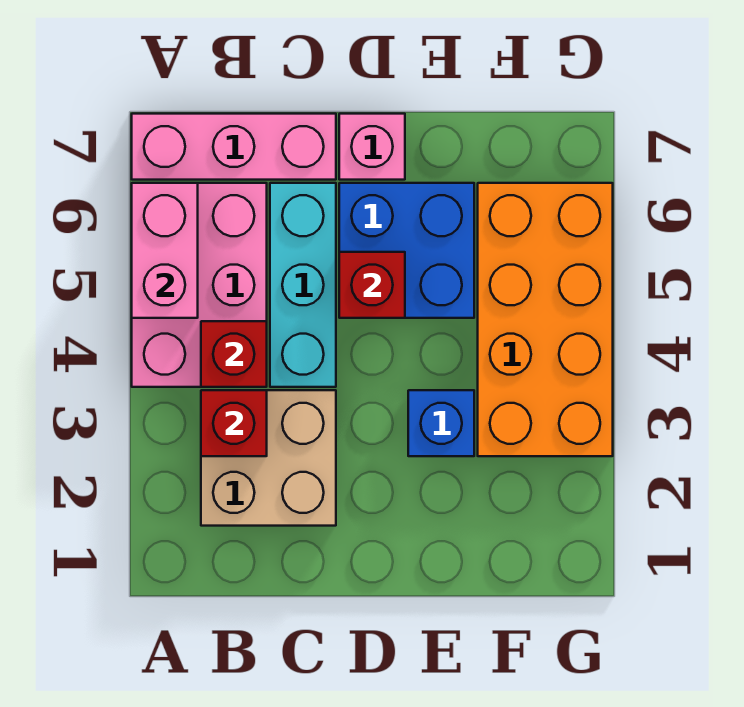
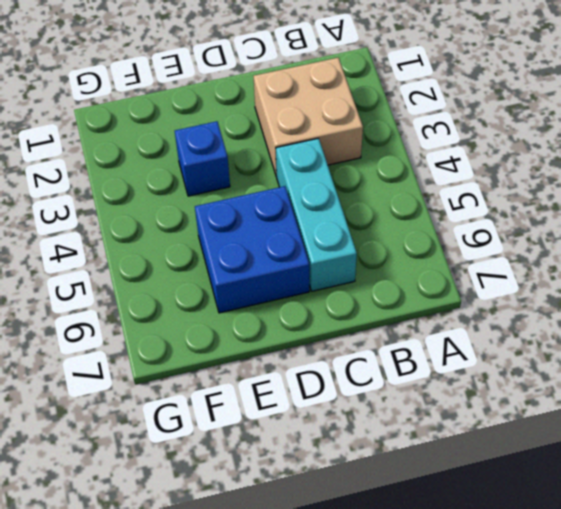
none -> pink brick A4:B6 level 1
none -> pink brick A7:C7 level 1
none -> pink brick D7 level 1

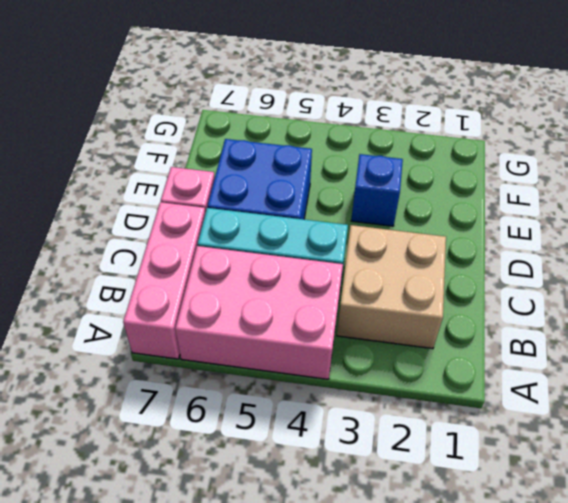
none -> orange brick F3:G6 level 1
none -> pink brick A5:A6 level 2
none -> red brick B3 level 2

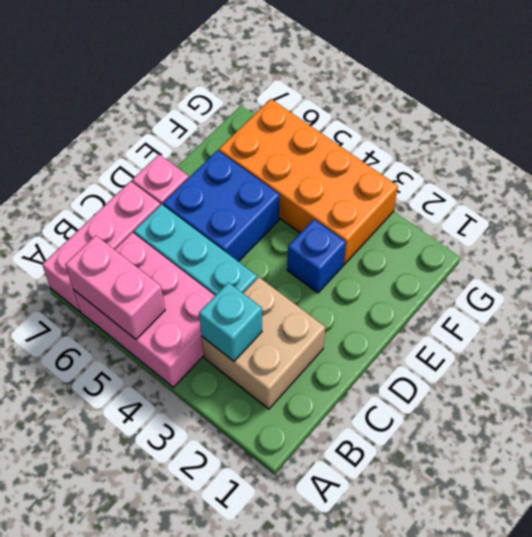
cyan brick B3 level 2 -> red brick B3 level 2
none -> red brick B4 level 2
none -> red brick D5 level 2

